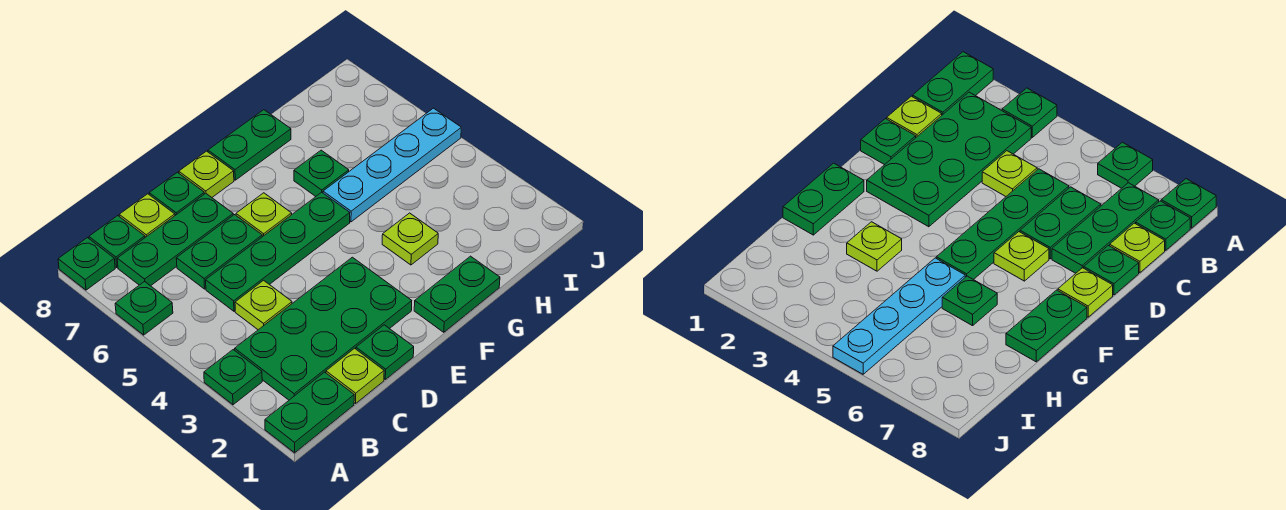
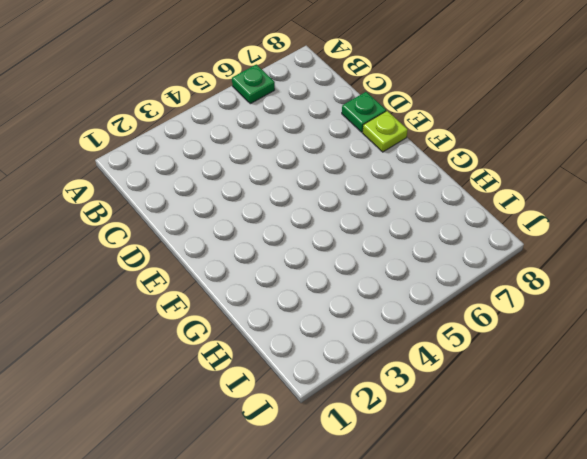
none -> green plate A1:B1 level 1
none -> green plate A3 level 1
none -> green plate A8 level 1

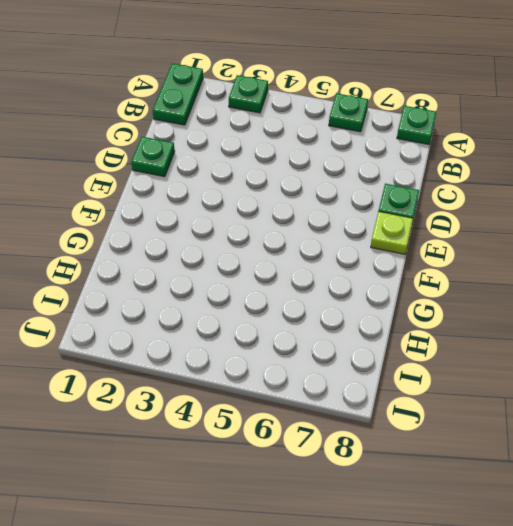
none -> green plate B2:E3 level 1
none -> green plate B7:D7 level 1
none -> green plate B8 level 1

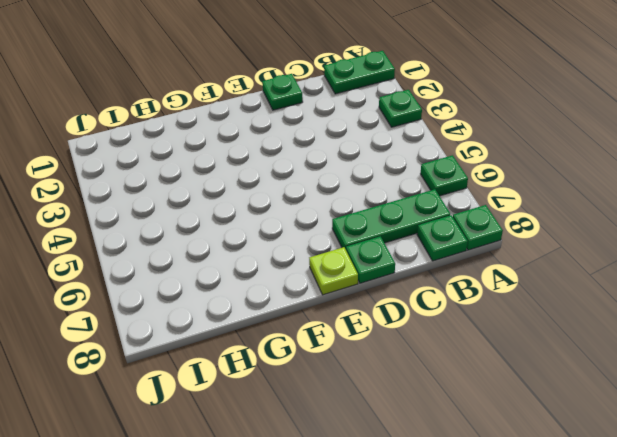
none -> green plate B2:E3 level 1
none -> lime plate C1 level 1
none -> lime plate C4 level 1

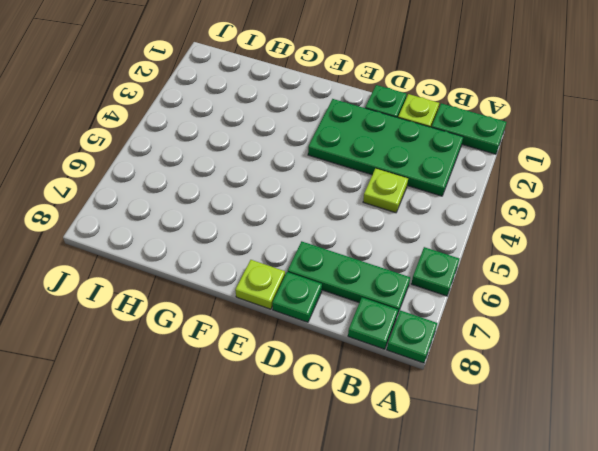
none -> green plate A3 level 1
none -> green plate C5:F5 level 1
none -> green plate C6:D6 level 1

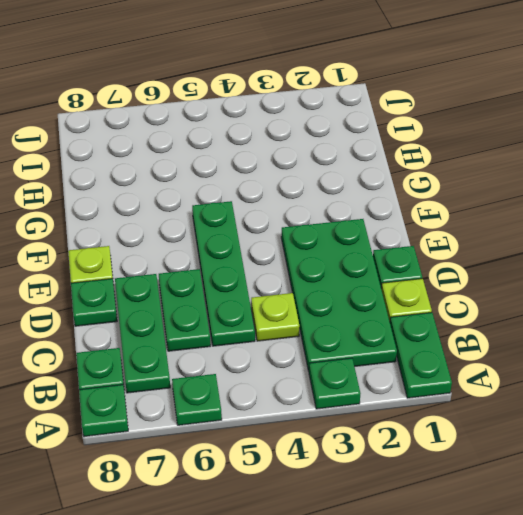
none -> lime plate C8 level 1
none -> lime plate E6 level 1
none -> green plate F1:G1 level 1

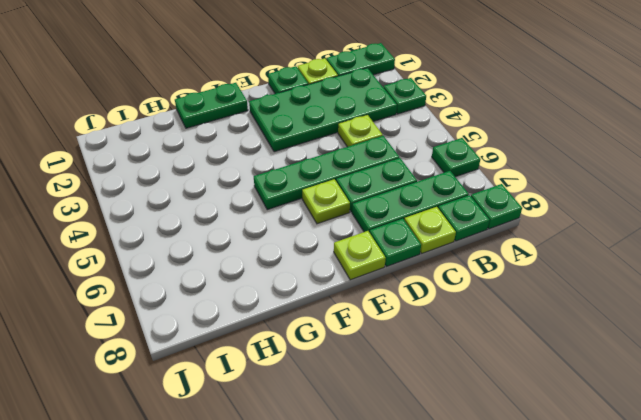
none -> green plate F8:G8 level 1
none -> lime plate G3 level 1
none -> cyan plate G5:J5 level 1

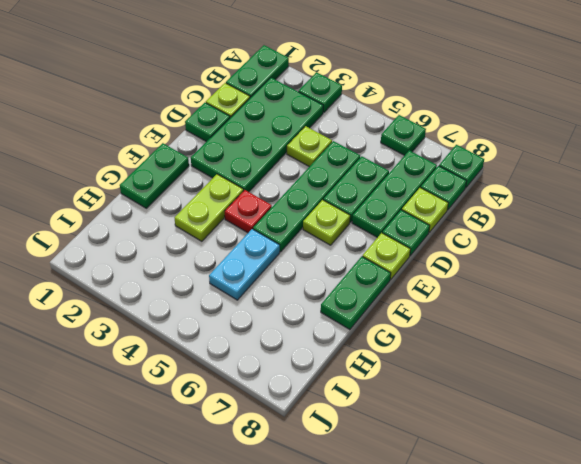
lime plate F3:G3 level 1 -> lime plate G3 level 1
red plate F4 level 1 -> none
cyan plate G5:H5 level 1 -> cyan plate G5:J5 level 1
none -> green plate G6 level 1

